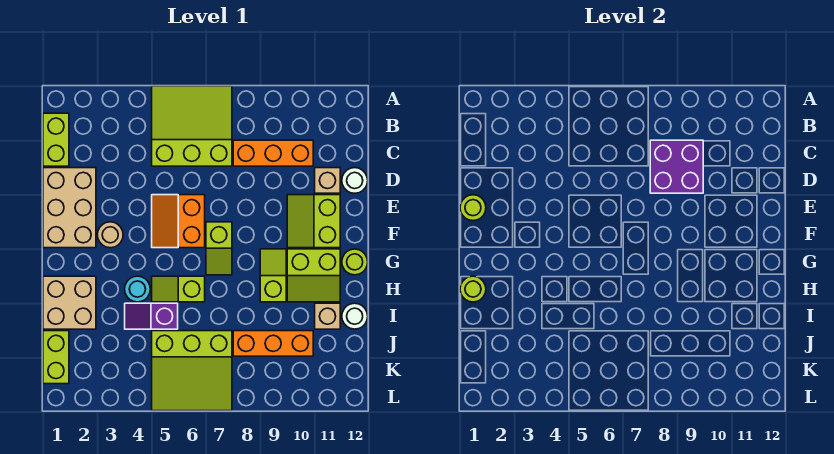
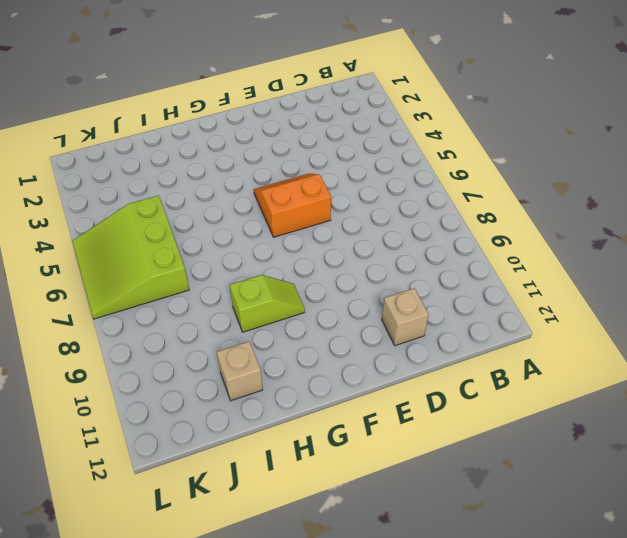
none -> lime slope A5:C7 level 1 top C
none -> lime brick B1:C1 level 1
none -> orange brick C8:C10 level 1

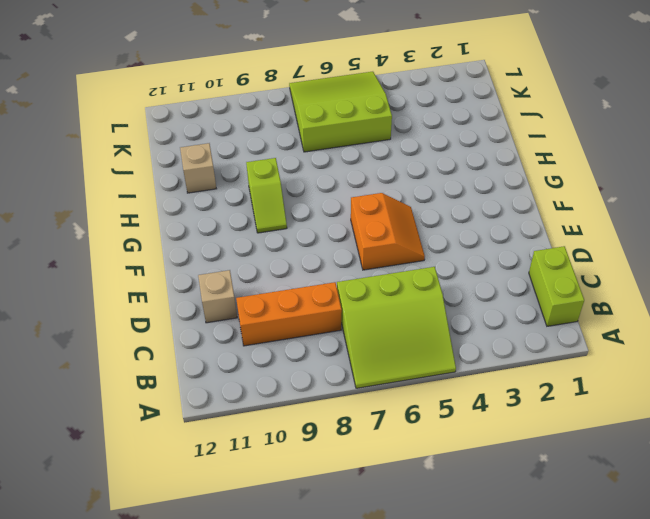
none -> tan brick D1:F2 level 1
none -> white round brick D12 level 1
none -> lime slope E10:F11 level 1 top 11

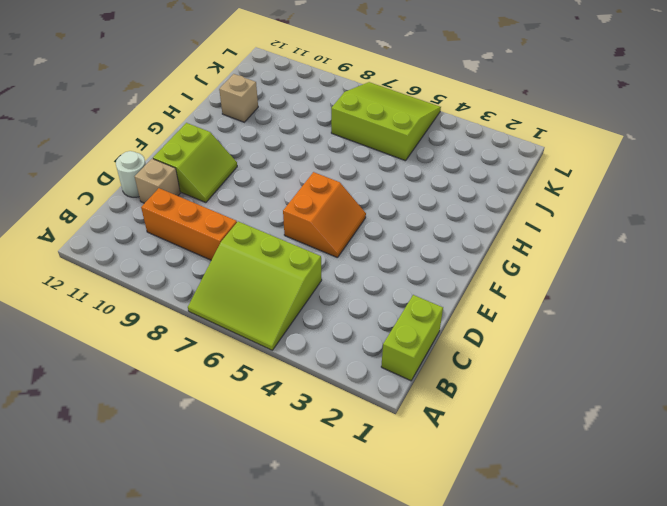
none -> tan brick D1:F2 level 1
none -> tan round brick F3 level 1
none -> lime slope F7:G7 level 1 top F

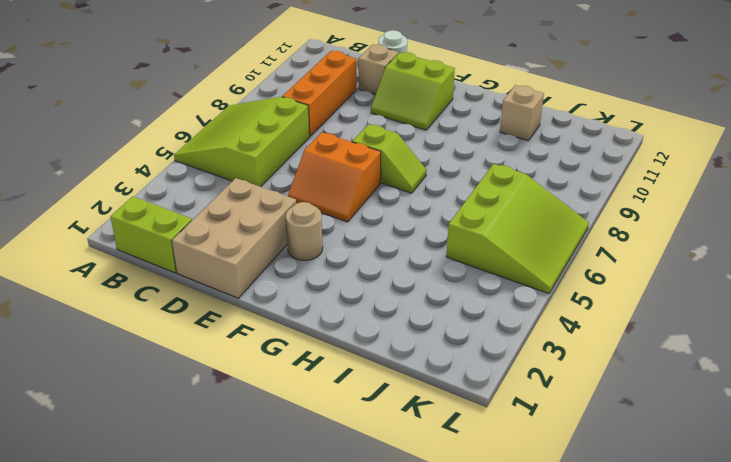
tan brick D1:E3 level 1 -> tan brick D1:F2 level 1
none -> lime slope G9:H9 level 1 top H
none -> lime slope G10:H11 level 1 top G
none -> lime round brick G12 level 1

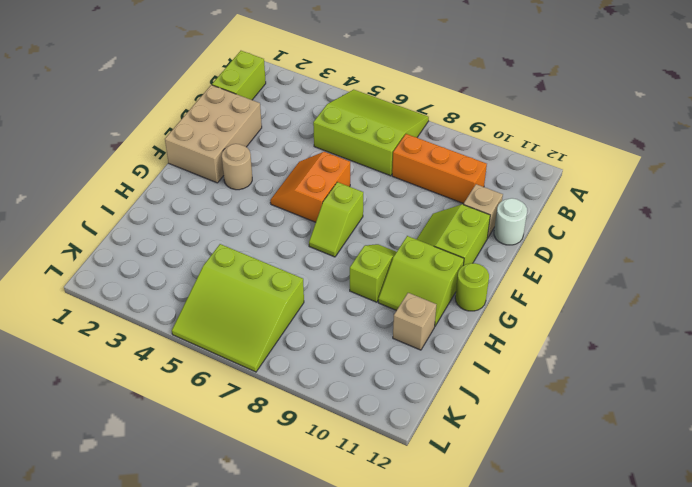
none -> tan brick H1:I2 level 1
none -> cyan round brick H4 level 1
none -> lime slope H5:H6 level 1 top 6

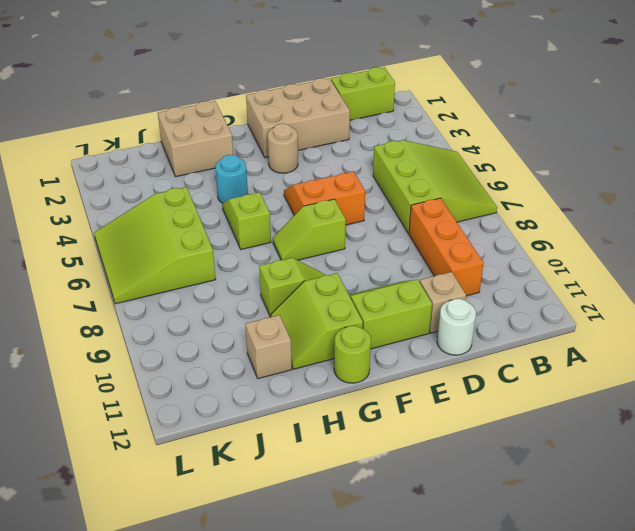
none -> purple slope I4:I5 level 1 top 5
none -> white round brick I12 level 1
none -> lime brick J1:K1 level 1

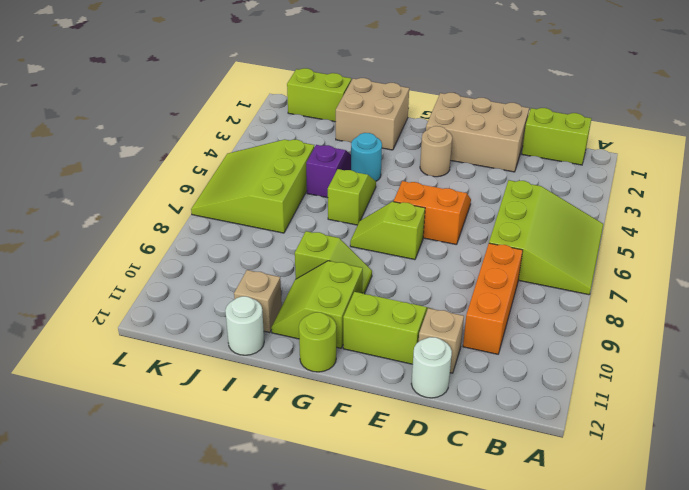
none -> orange brick J8:J10 level 1
none -> purple brick C8:D9 level 2
none -> lime round brick E1 level 2

